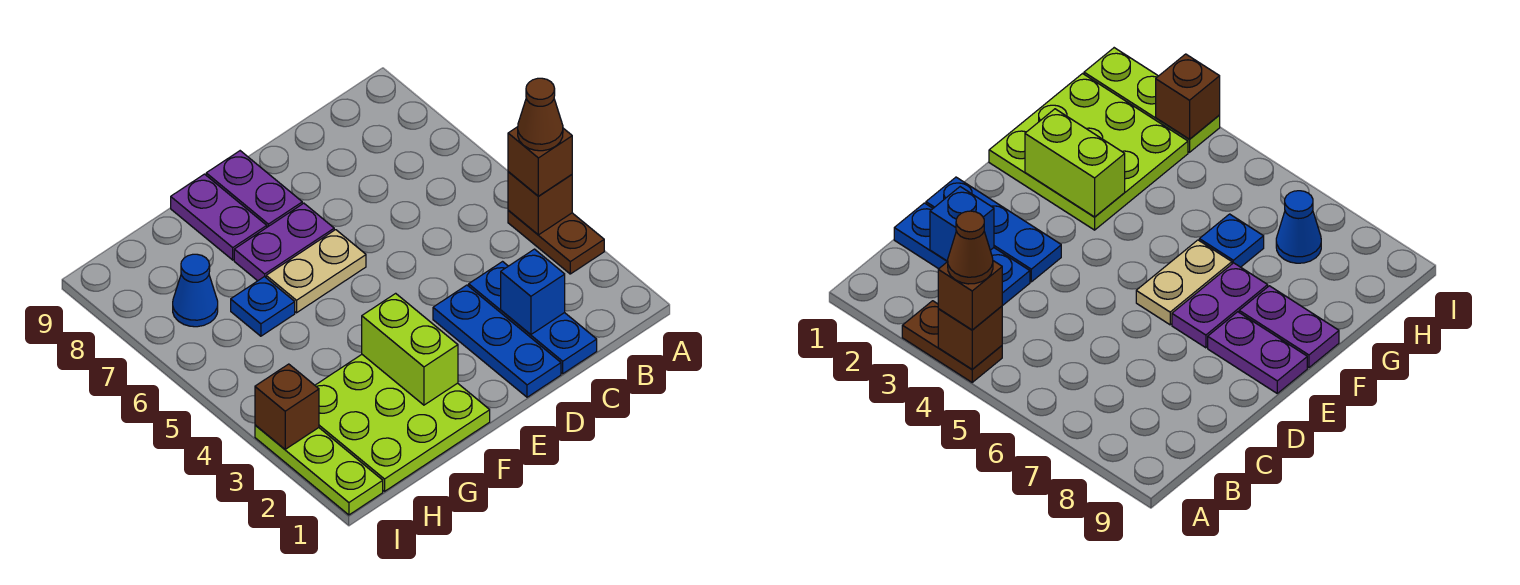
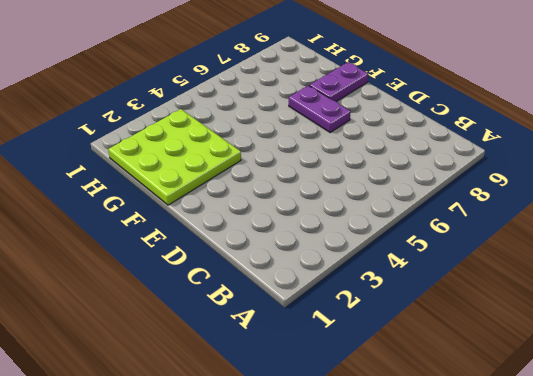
none -> brown plate A3:A4 level 1
none -> blue plate C1:C3 level 1
none -> blue plate D1:D3 level 1

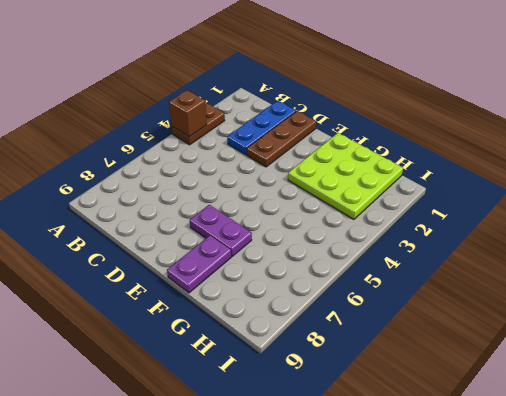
brown plate D1:D3 level 1 -> blue plate D1:D3 level 1
none -> tan plate E6:F6 level 1
none -> purple plate E8:E9 level 1
none -> blue plate G6 level 1

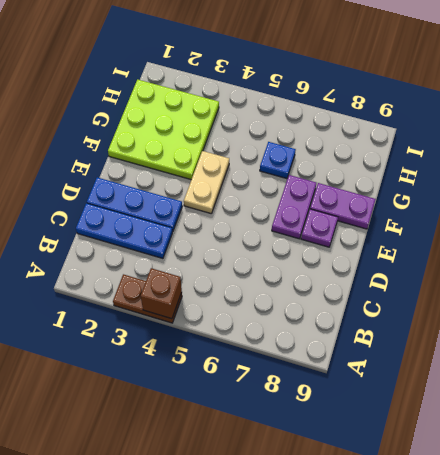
tan plate E4:F4 level 1 -> tan plate E6:F6 level 1
purple plate E8 level 1 -> purple plate E8:E9 level 1
none -> blue cone H7 level 1
none -> lime plate I1:I3 level 1
none -> blue brick C2 level 2

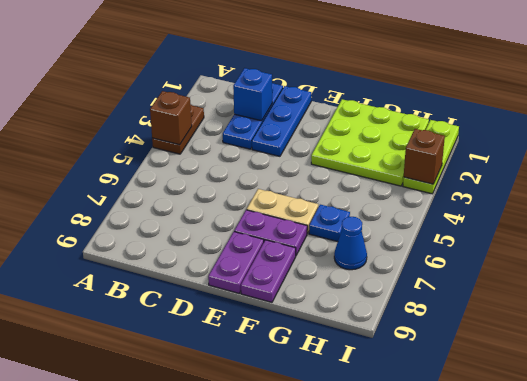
none -> lime brick F2:F3 level 2
none -> brown brick A4 level 3
none -> brown cone A4 level 4

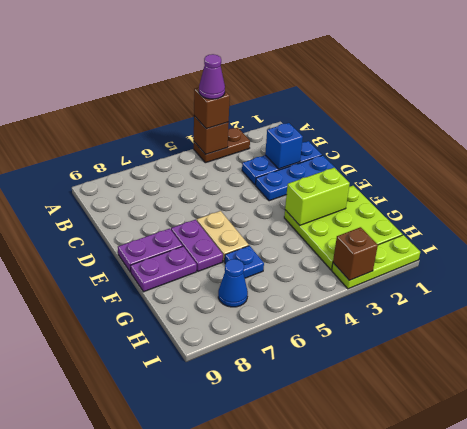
purple cone A4 level 4 -> brown cone A4 level 4

